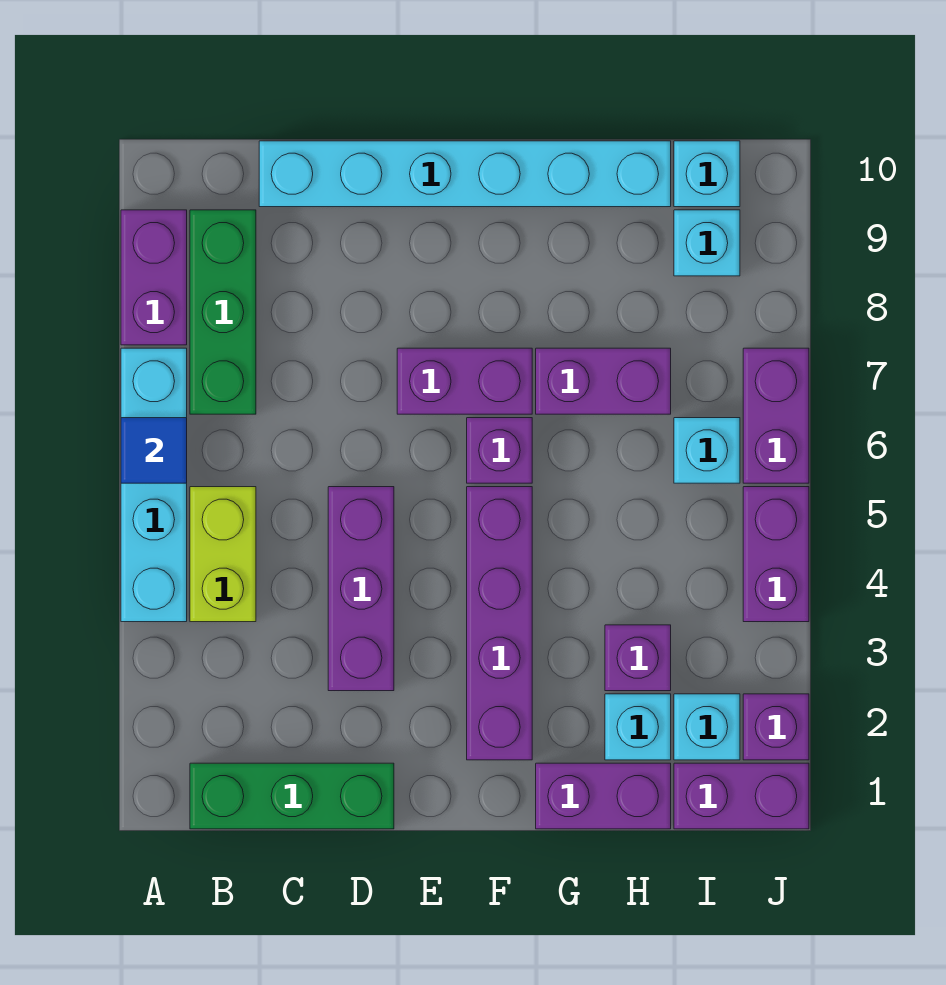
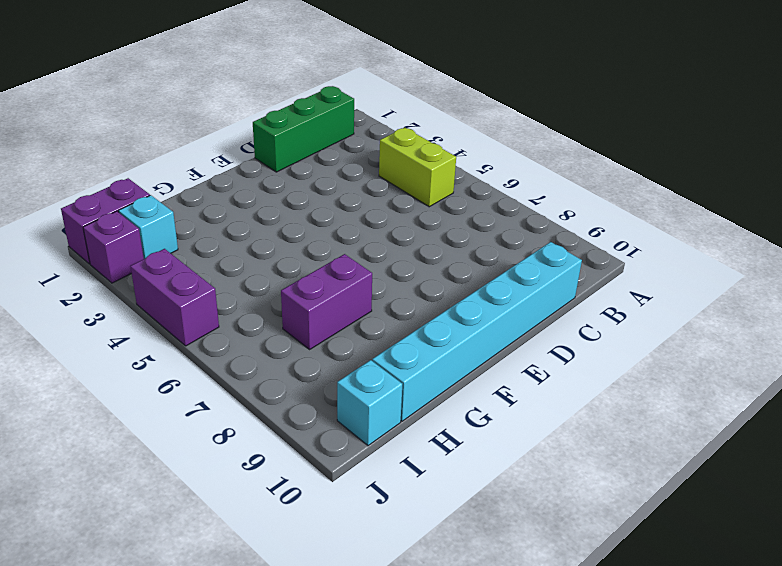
none -> cyan brick A4:A7 level 1
none -> purple brick A8:A9 level 1
none -> green brick B7:B9 level 1

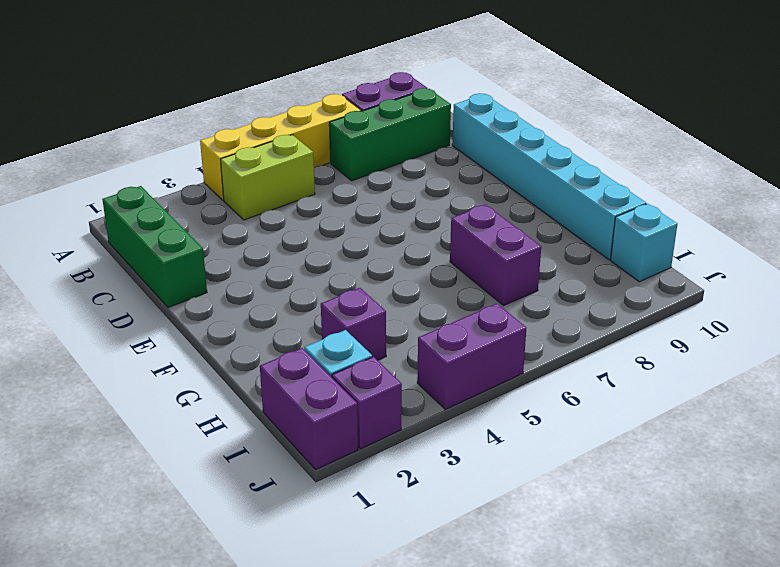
yellow brick A4:A7 level 1 -> cyan brick A4:A7 level 1
none -> purple brick D3:D5 level 1
none -> purple brick E7:F7 level 1
none -> purple brick F2:F5 level 1

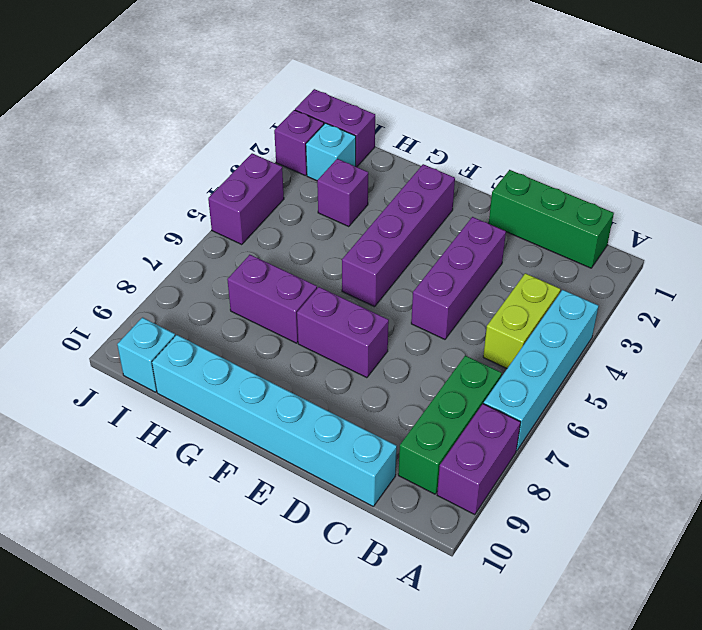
none -> purple brick F6 level 1
none -> purple brick G1:H1 level 1
none -> cyan brick H2 level 1

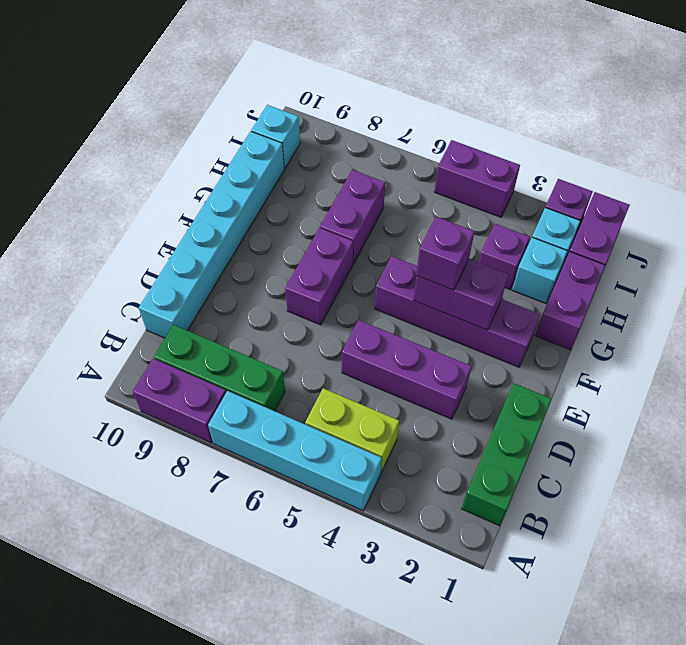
purple brick F3:F4 level 2 -> purple brick J6:J7 level 1
purple brick F4 level 3 -> purple brick F6 level 1
none -> cyan brick I6 level 1
none -> cyan brick I9 level 1
none -> blue tile A6 level 2

